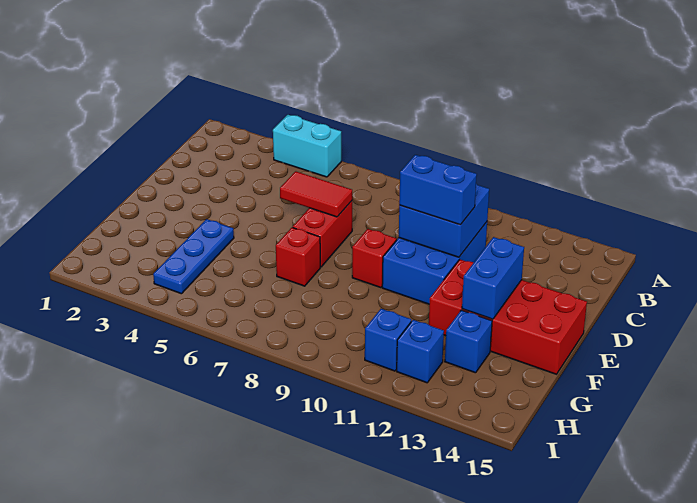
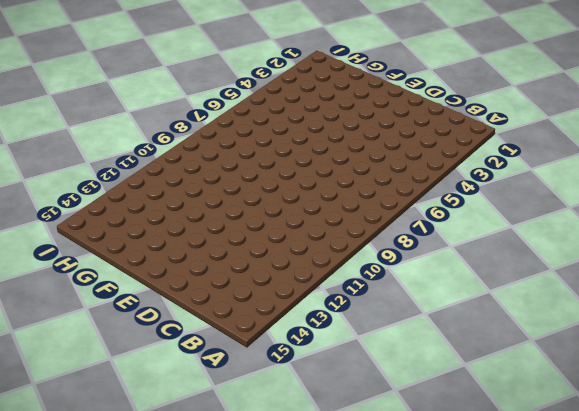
none -> cyan brick A4:A5 level 1
none -> blue brick C10:E11 level 1
none -> red brick D7:E7 level 1

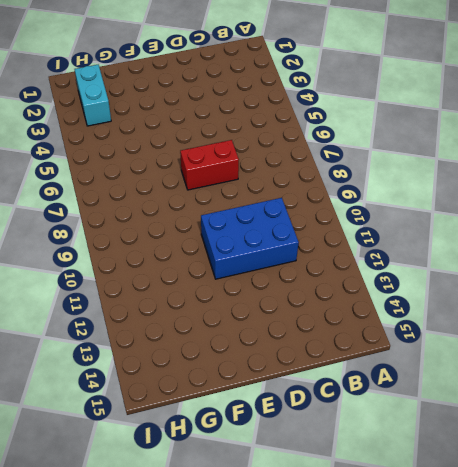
cyan brick H2:H3 level 1 -> cyan brick A4:A5 level 1
none -> red brick E9 level 1
none -> red brick E12:F15 level 1
none -> blue plate F4:H4 level 1

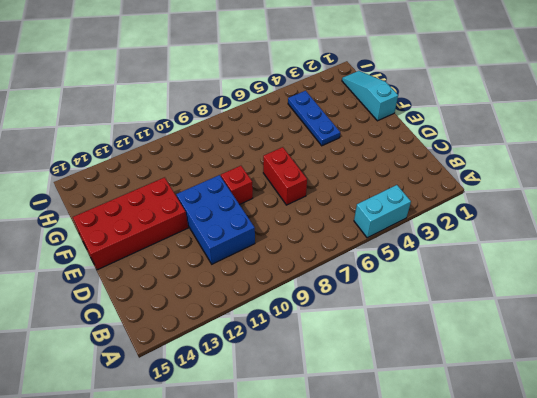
cyan slope F1:H1 level 1 top F -> none
none -> red brick F7 level 1
none -> blue brick G13 level 1
none -> blue brick H11 level 1

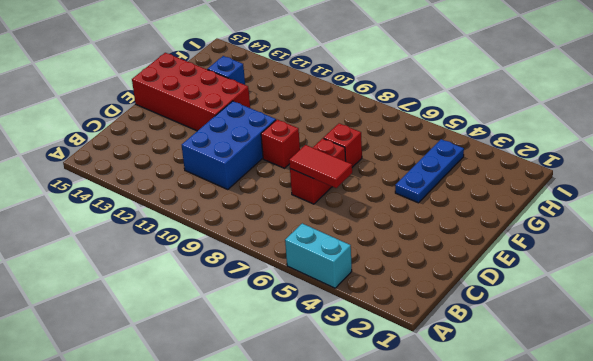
none -> blue brick H11 level 1
none -> blue brick H12 level 1
none -> blue brick C10:D11 level 2

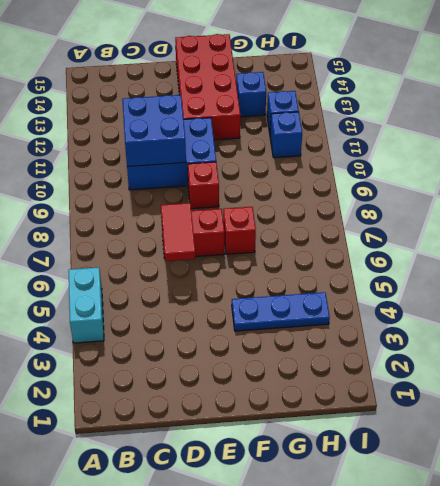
none -> blue brick E13:F13 level 2
none -> blue brick D10:D11 level 3

